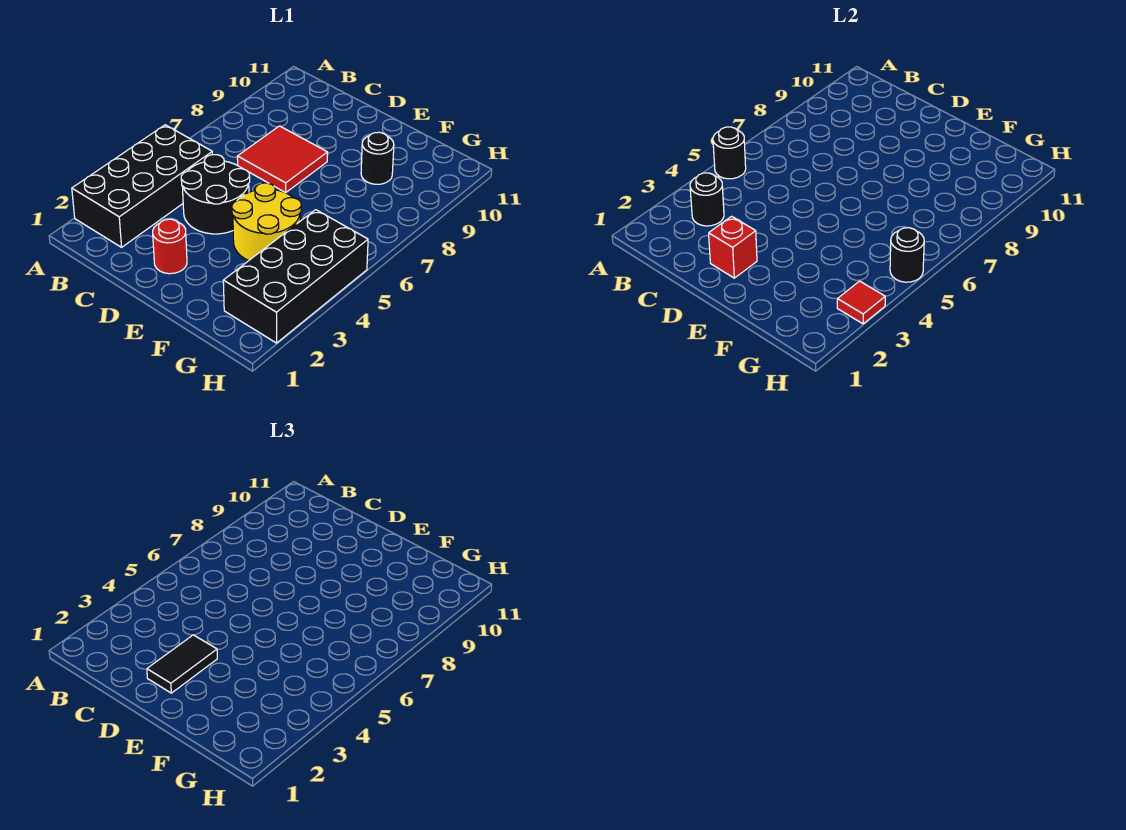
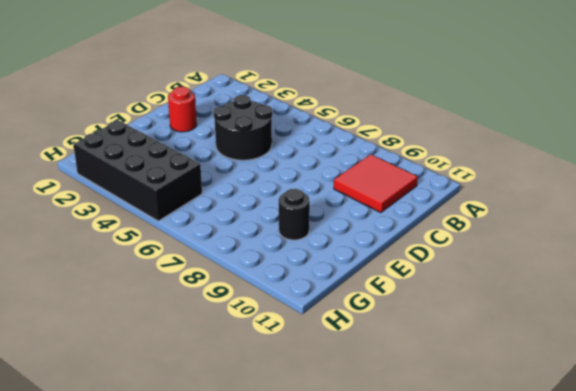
red tile B9:C10 level 1 -> red tile C7:D8 level 1
none -> black brick A2:B5 level 1
none -> yellow round brick E4:F5 level 1
none -> black round brick A5 level 2

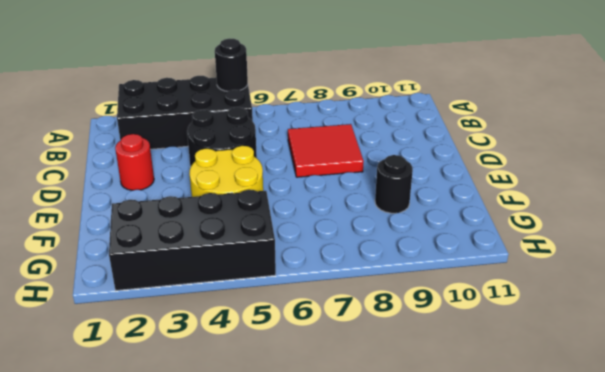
none -> black round brick B3 level 2
none -> red brick D2 level 2
none -> red tile H3 level 2

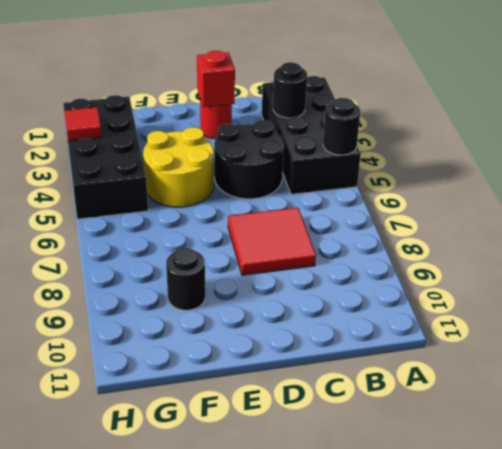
none -> black round brick H5 level 2
none -> black tile D2:D3 level 3

